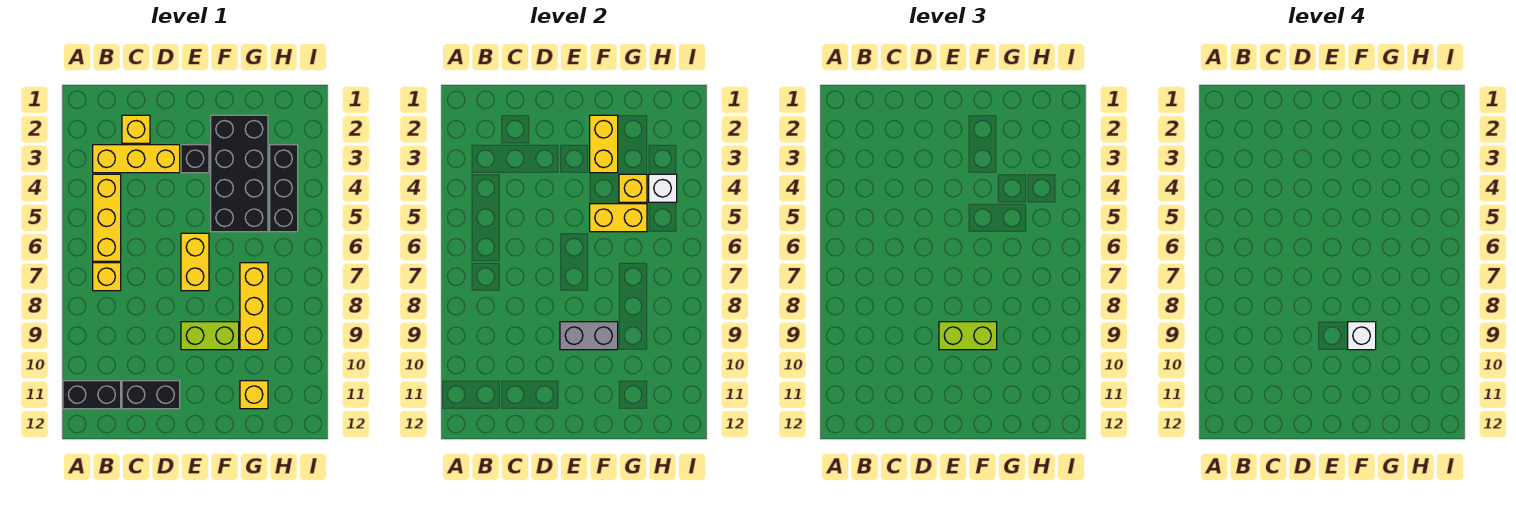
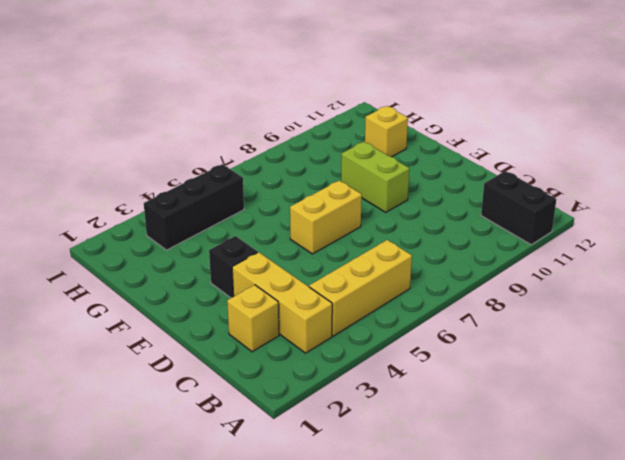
none -> yellow brick B7 level 1
none -> black brick C11:D11 level 1
none -> black brick F2:G5 level 1

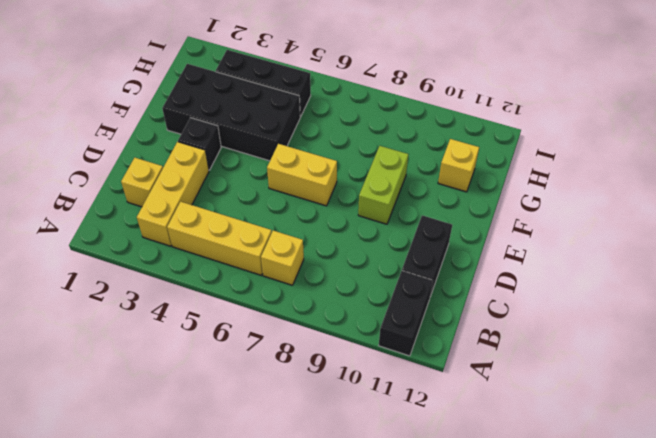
none -> yellow brick G7:G9 level 1
none -> grey brick E9:F9 level 2
none -> yellow brick F2:F3 level 2

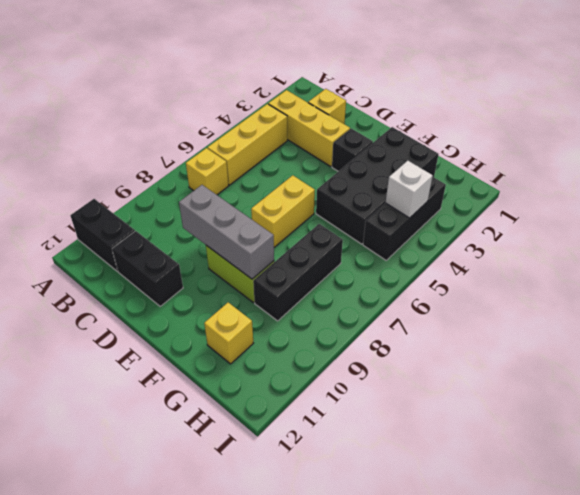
grey brick D9:F9 level 2 -> grey brick E9:F9 level 2
black brick G7:G9 level 1 -> yellow brick G7:G9 level 1
none -> yellow brick F2:F3 level 2
none -> yellow brick F5:G5 level 2
none -> yellow brick G4 level 2

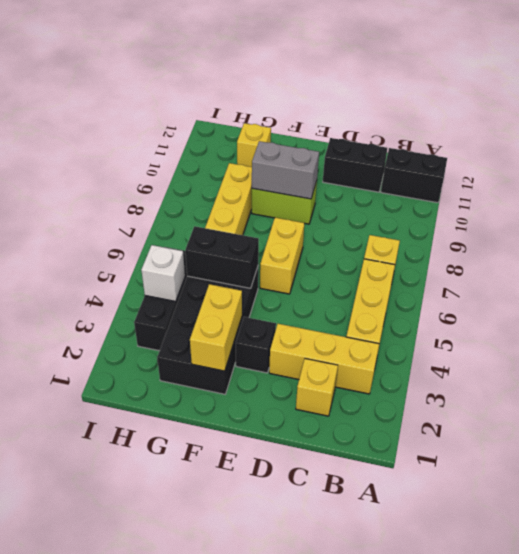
black brick F5:G5 level 2 -> yellow brick F5:G5 level 2
none -> yellow brick G4 level 2
none -> lime brick E9:F9 level 3
none -> white brick F9 level 4

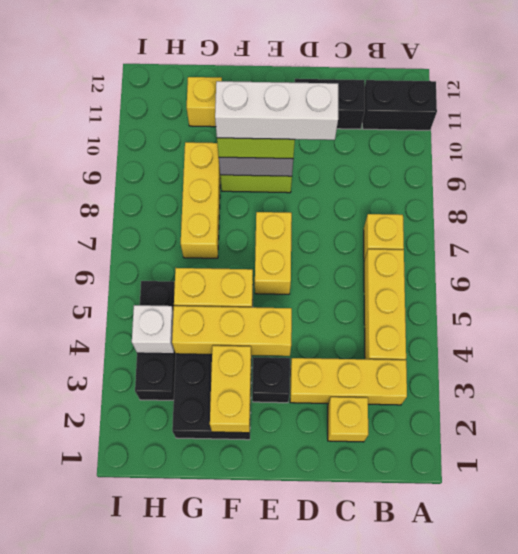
white brick D9:F9 level 4 -> white brick F9 level 4
yellow brick E4:G4 level 2 -> yellow brick G4 level 2

